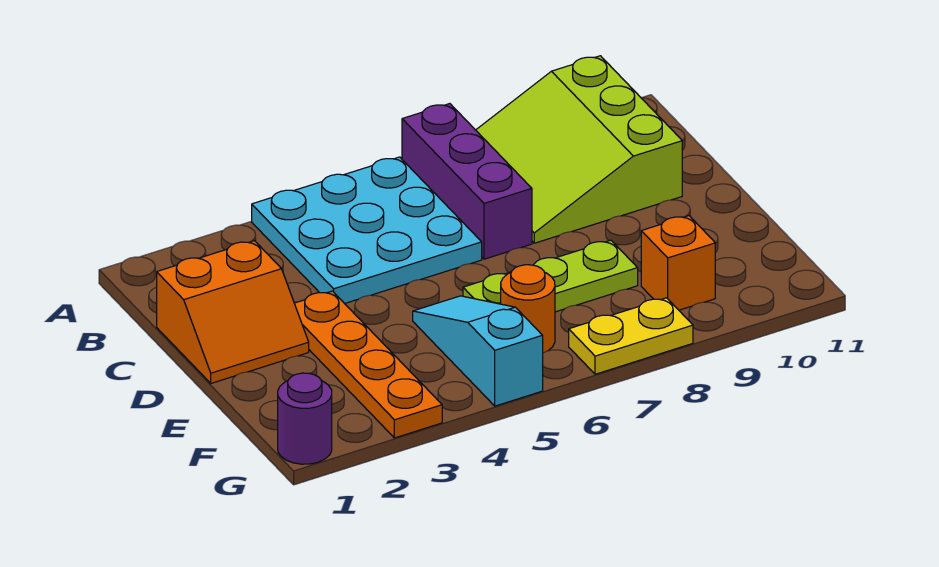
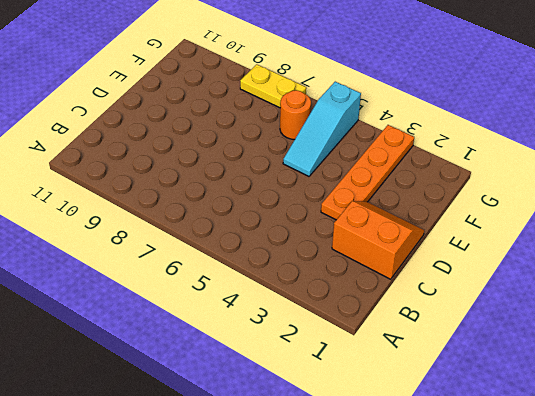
none -> cyan plate A4:C6 level 1
none -> purple brick A7:C7 level 1

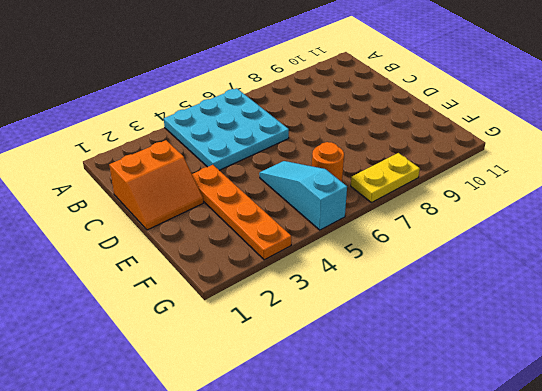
none -> purple brick A7:C7 level 1
none -> lime slope A8:C10 level 1 top 10

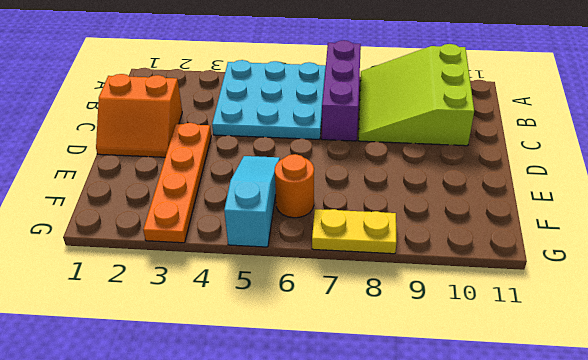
none -> lime plate E6:E8 level 1
none -> orange brick F9 level 1

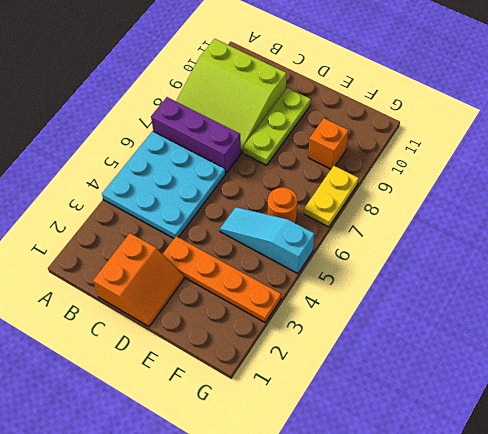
lime plate D8:D10 level 1 -> lime plate E6:E8 level 1
none -> purple round brick G1 level 1

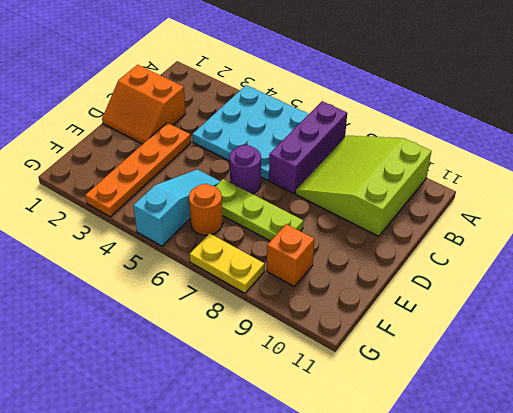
purple round brick D6 level 1 -> purple round brick G1 level 1

